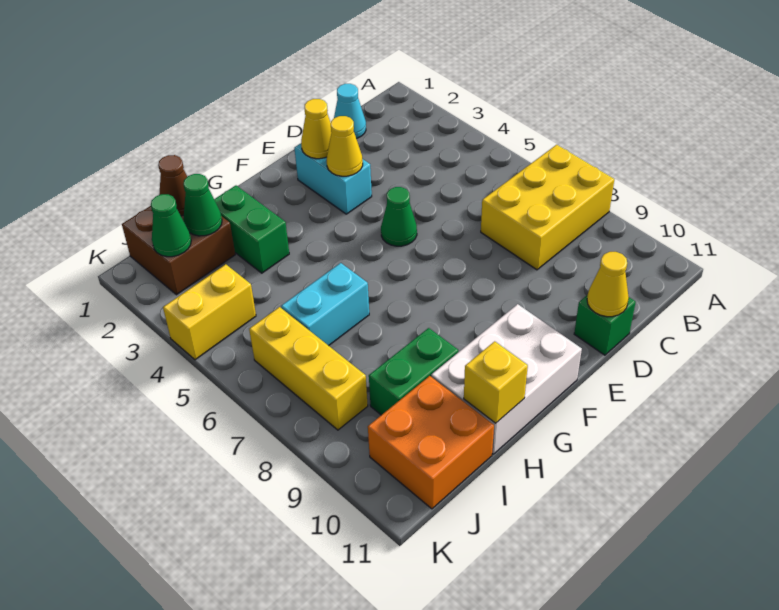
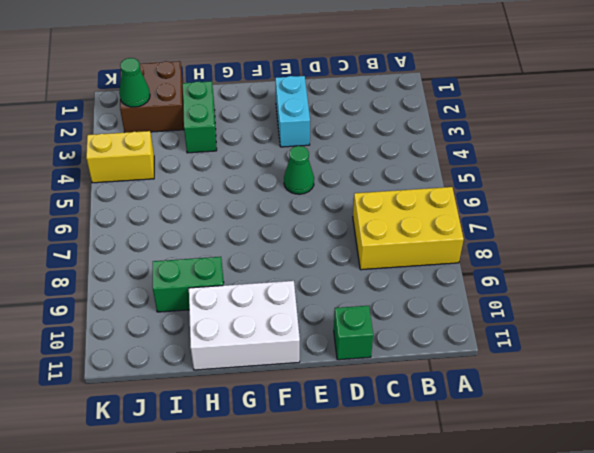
none -> cyan cone C1 level 1
none -> cyan brick H6:I6 level 1
none -> orange brick I10:J11 level 1

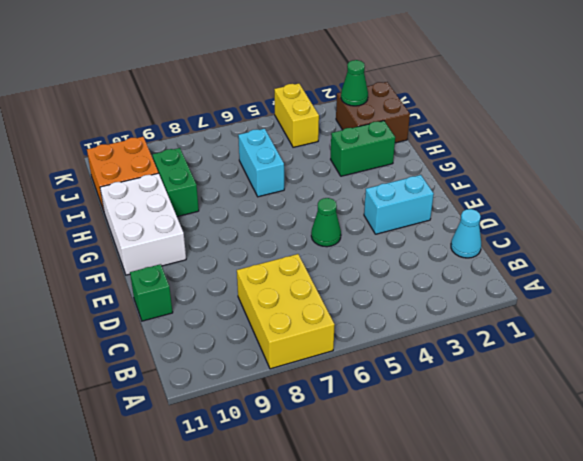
none -> yellow brick J6:J8 level 1
none -> yellow cone D11 level 2
none -> yellow cone E2 level 2

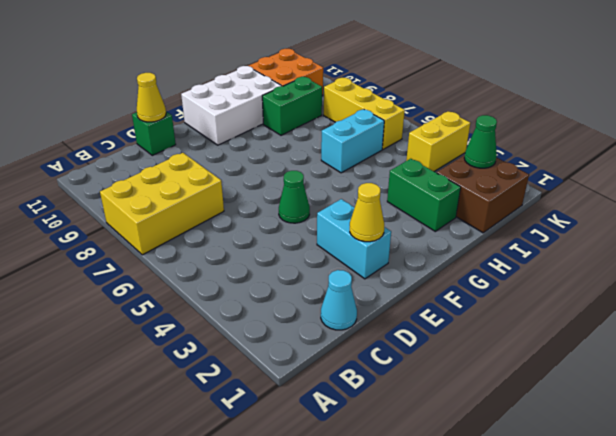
none -> yellow cone E3 level 2
none -> yellow brick H11 level 2
none -> brown cone I1 level 2

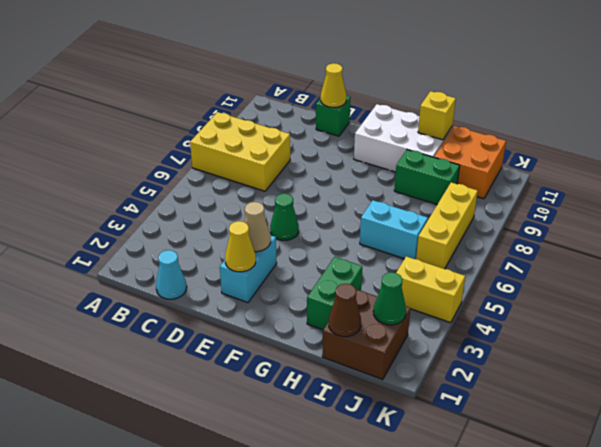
tan cone E3 level 2 -> yellow cone E3 level 2
none -> green cone I2 level 2

